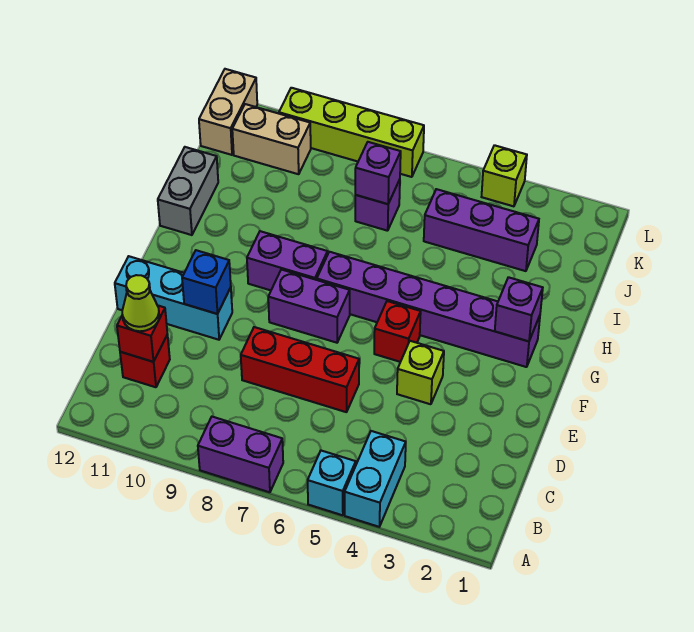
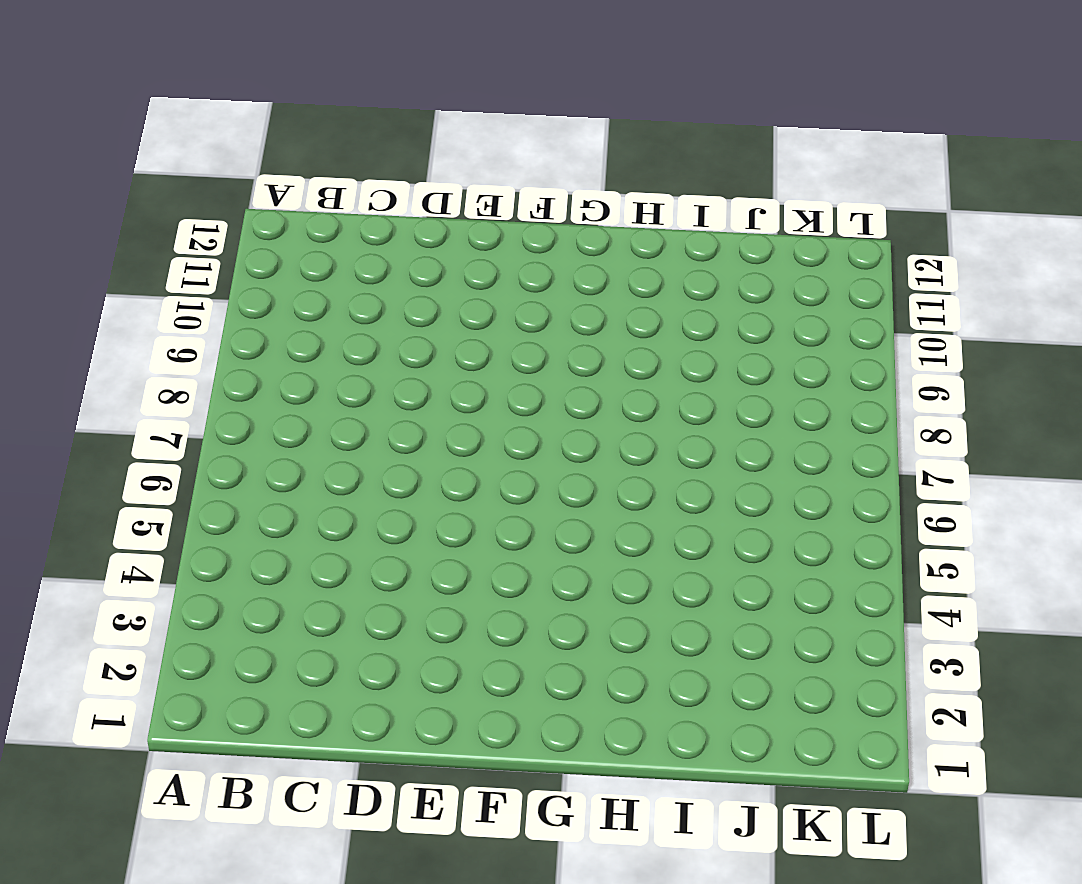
none -> cyan brick A4:B4 level 1
none -> cyan brick A5 level 1
none -> purple brick A7:A8 level 1

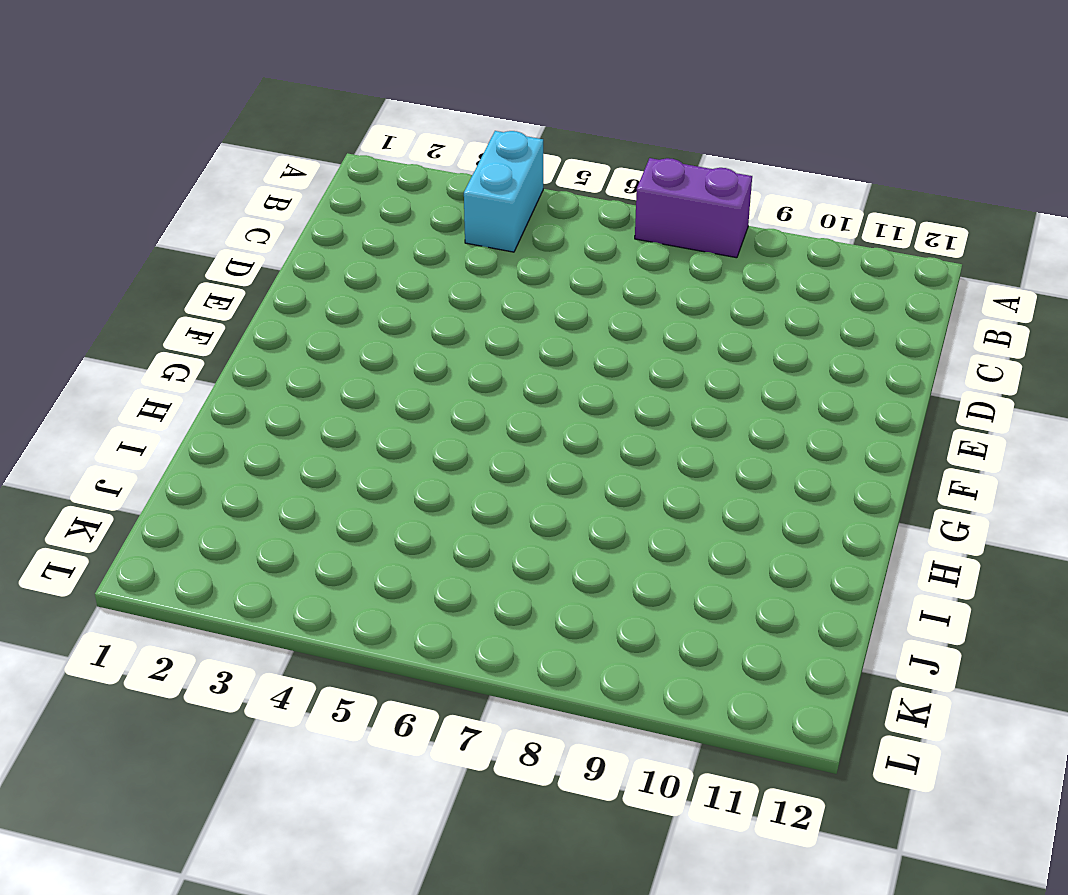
none -> cyan brick A5 level 1
none -> red brick C11 level 1
none -> red brick D6:D8 level 1

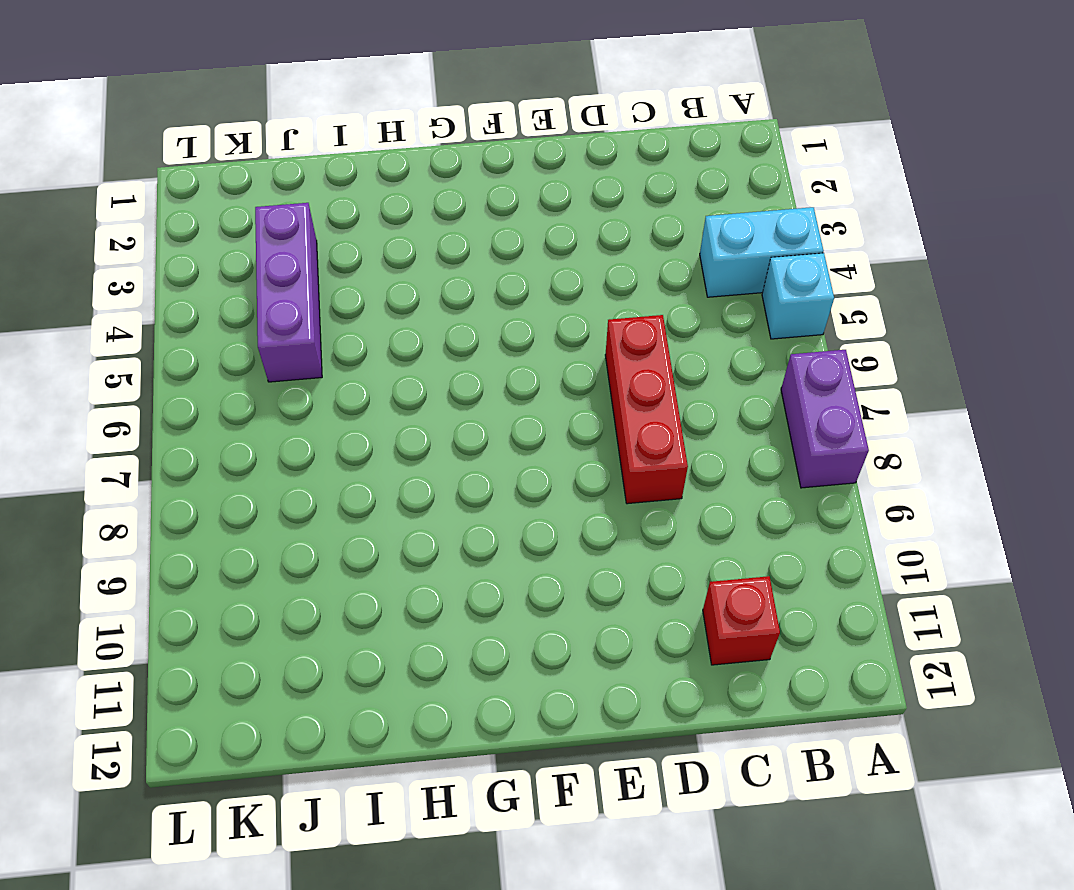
none -> lime brick E4 level 1
none -> cyan brick E10:E12 level 1
none -> red brick F5 level 1

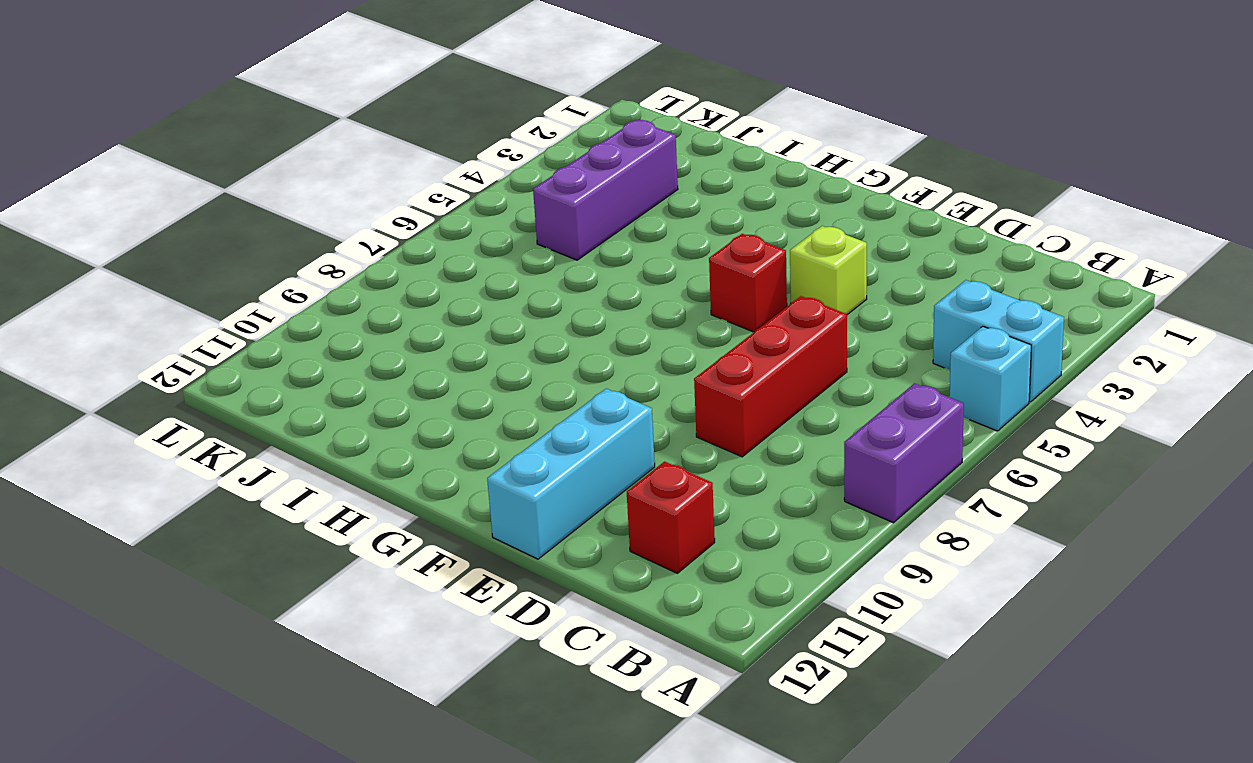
none -> purple brick F7:F8 level 1
none -> purple brick G2:G7 level 1
none -> purple brick G8:G9 level 1

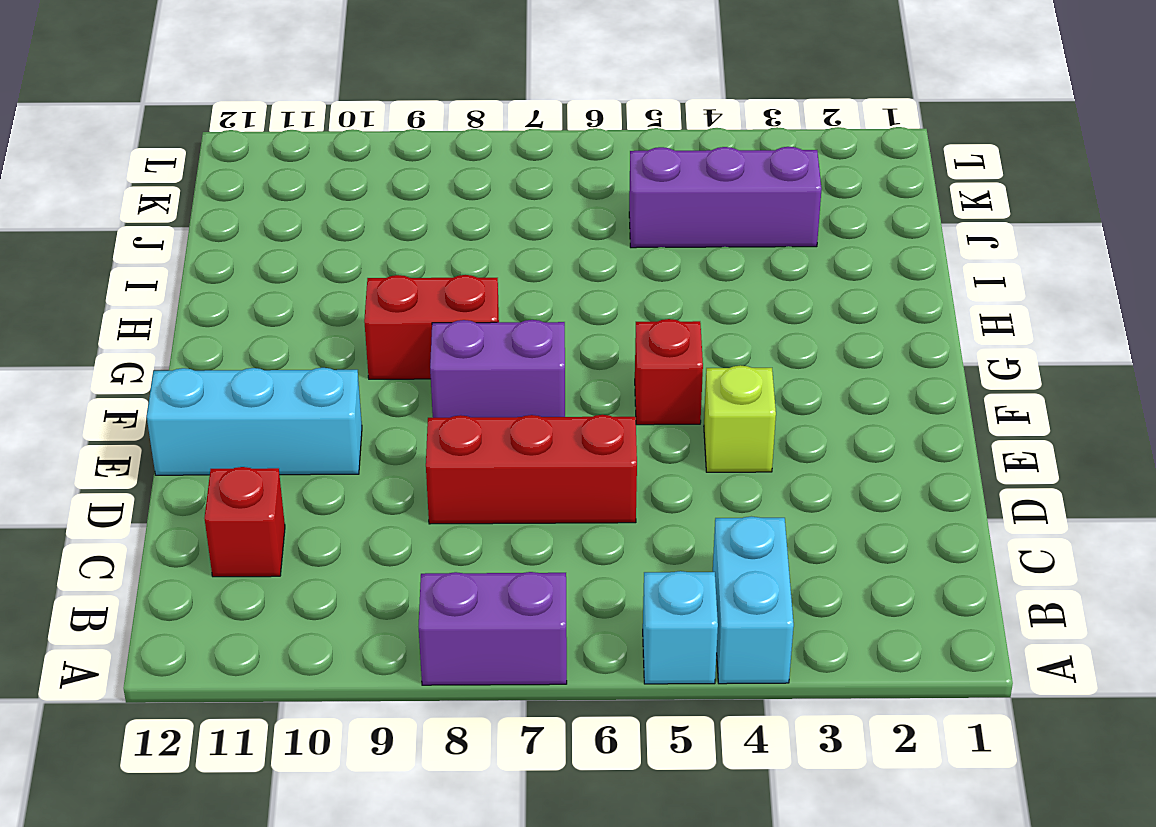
red brick G8:G9 level 1 -> purple brick G8:G9 level 1
none -> purple brick G2:G7 level 1
none -> grey brick H12:I12 level 1
none -> purple brick J7 level 1

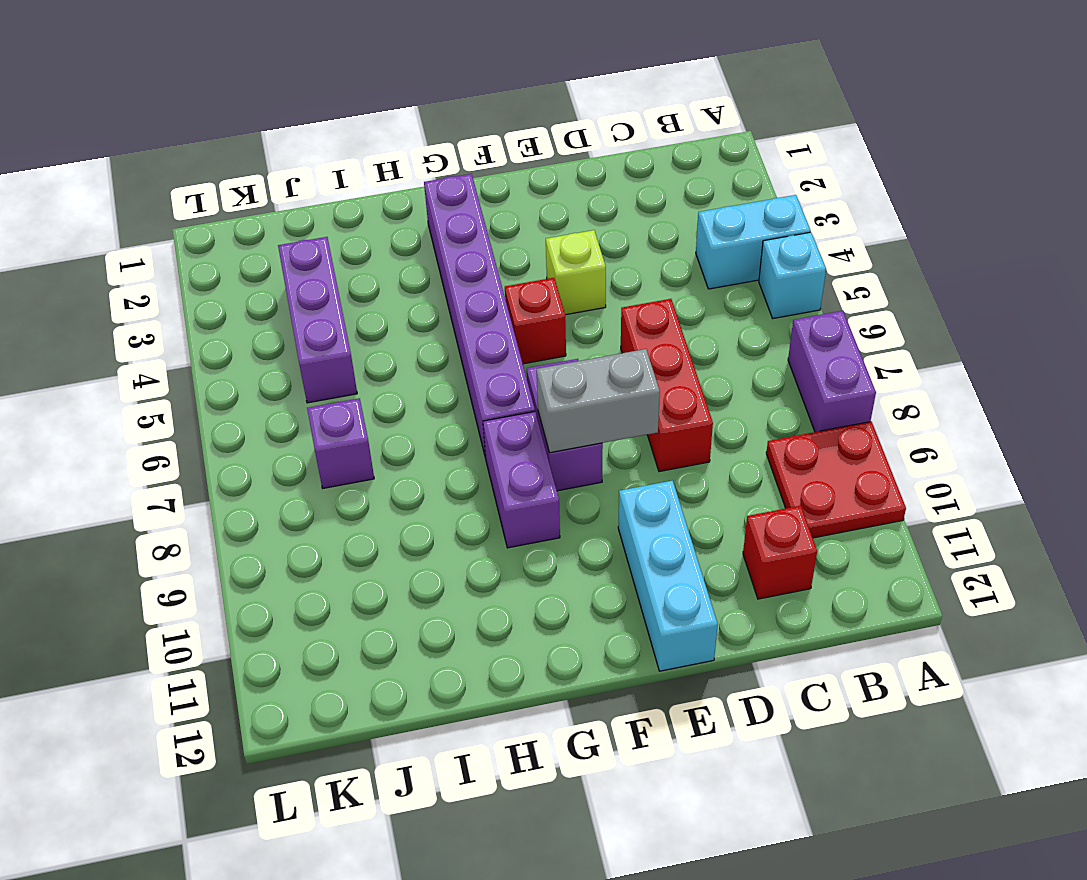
red plate A9:B10 level 1 -> none
grey brick E8:F8 level 2 -> grey brick H12:I12 level 1
none -> tan brick K10:K11 level 1
none -> tan brick K12:L12 level 1
none -> lime brick L4 level 1

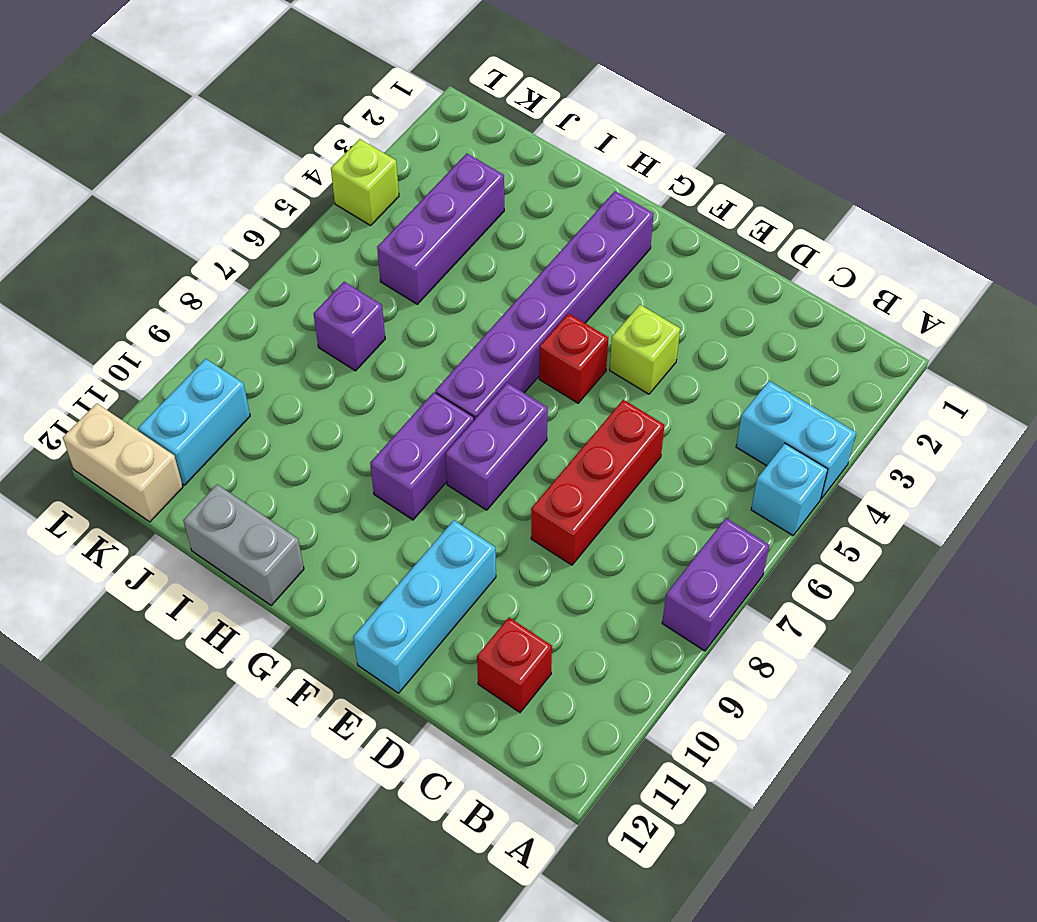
cyan brick K10:K11 level 1 -> tan brick K10:K11 level 1
none -> lime brick L7:L10 level 1
none -> red brick C11 level 2
none -> blue brick E10 level 2

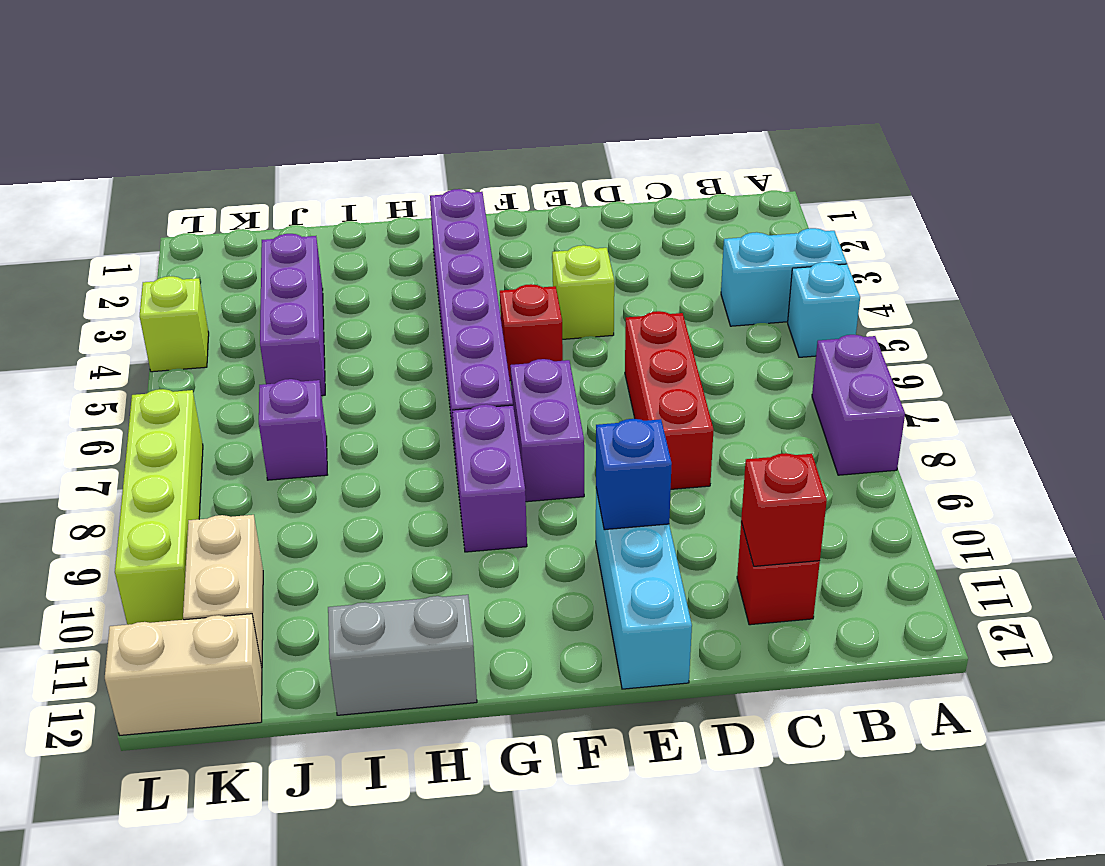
none -> purple brick G2 level 2
none -> purple brick J7 level 2
none -> lime cone C11 level 3

